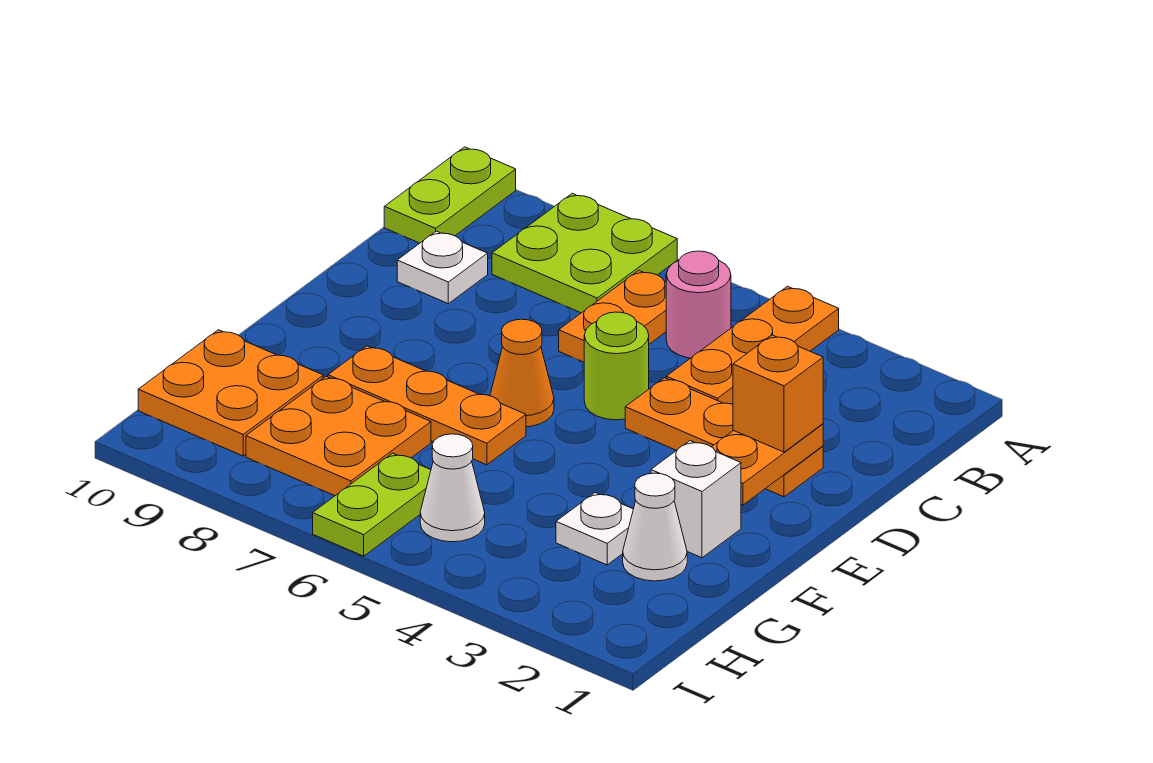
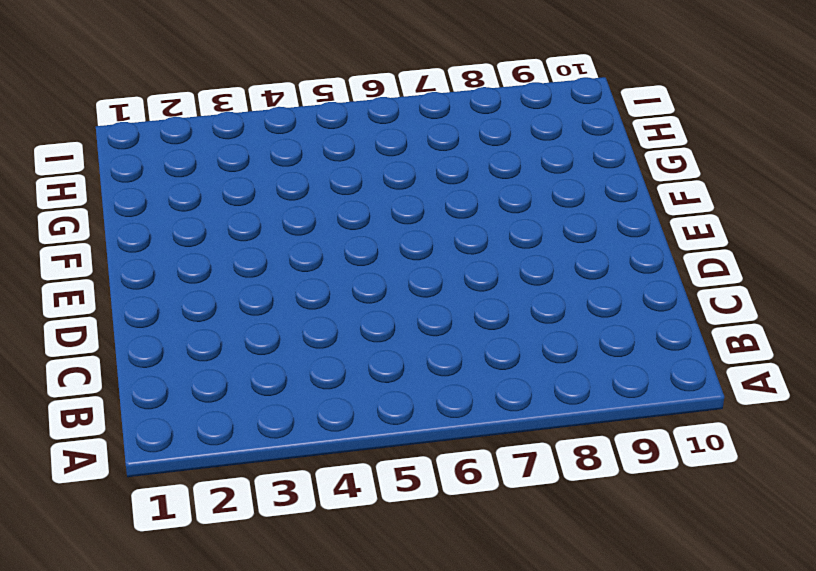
none -> orange plate A4:C4 level 1
none -> lime plate A7:B8 level 1
none -> lime plate A10:B10 level 1

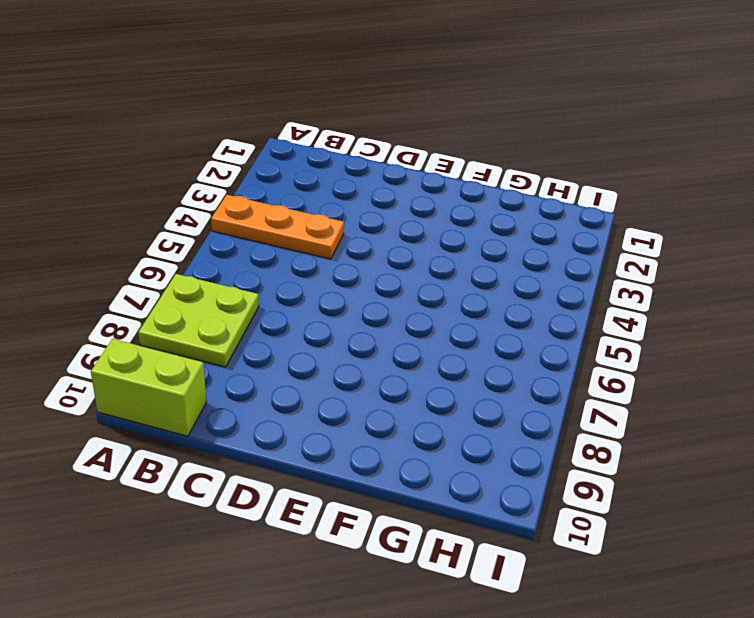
lime brick A10:B10 level 1 -> lime plate A10:B10 level 1
none -> pink round brick B5 level 1
none -> orange plate B6:C6 level 1
none -> white plate C9 level 1

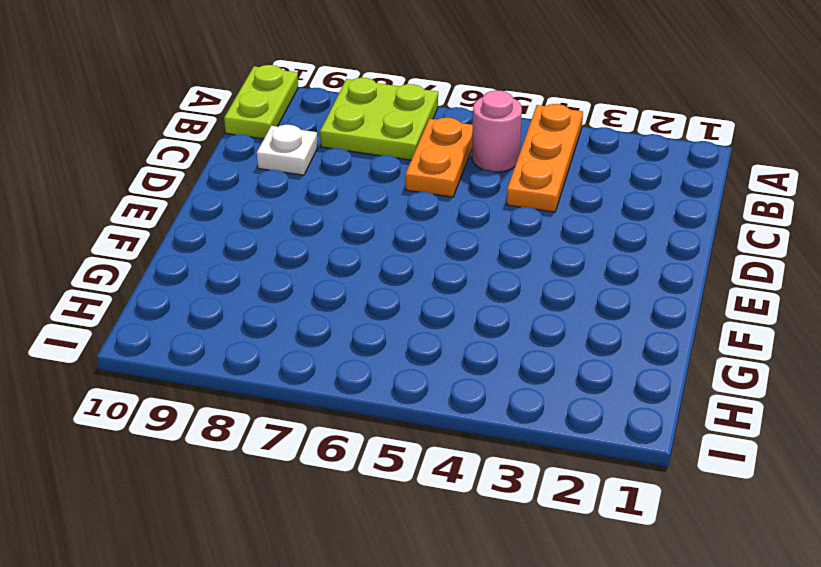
none -> orange plate D2:D4 level 1
none -> lime round brick D5 level 1
none -> orange cone E6 level 1

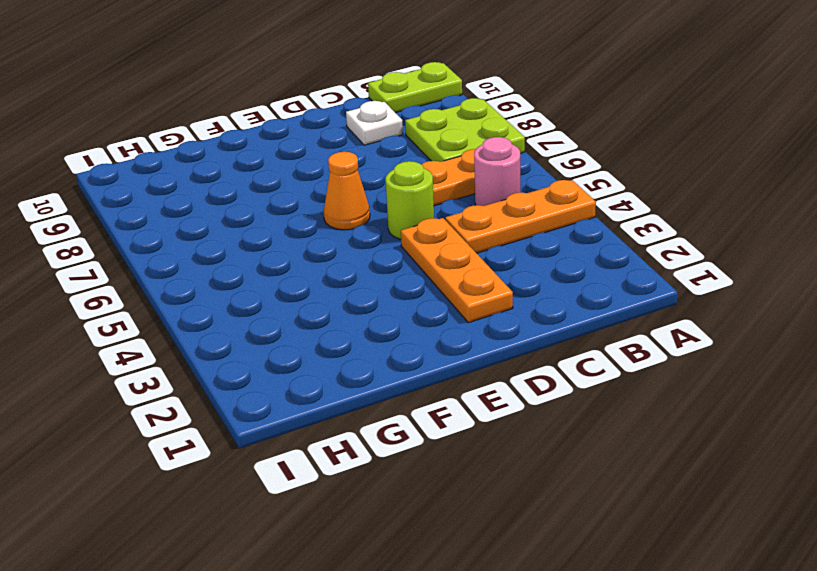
none -> white brick F2 level 1
none -> orange plate F6:F8 level 1
none -> white cone G2 level 1

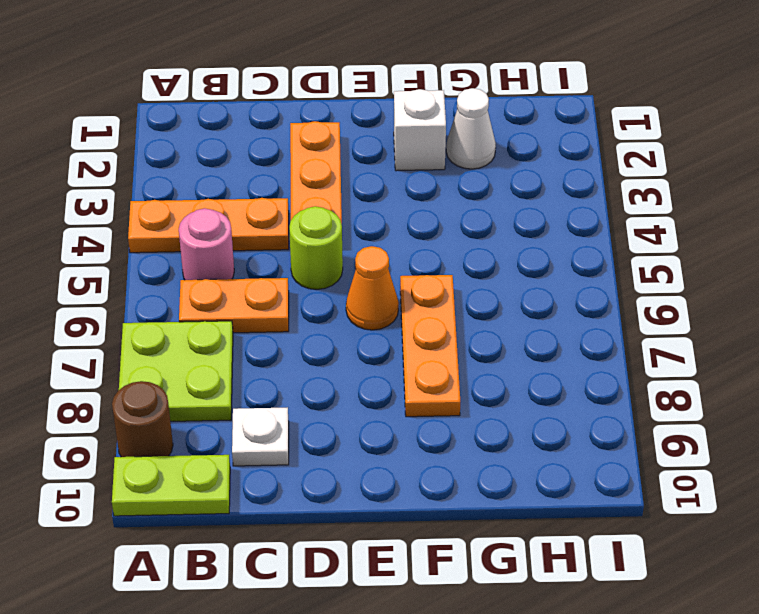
brown round brick A9 level 1 -> none
none -> white plate G3 level 1
none -> orange plate G7:H8 level 1
none -> orange plate G9:H10 level 1

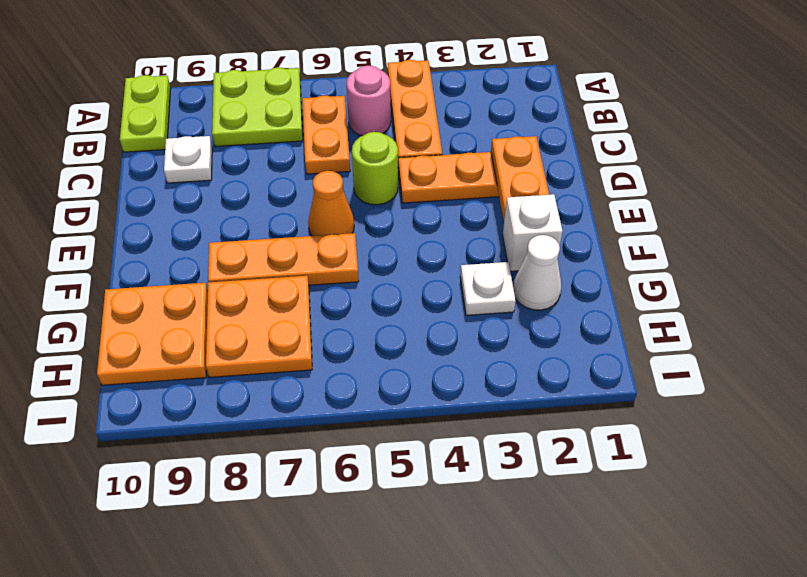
none -> white cone H5 level 1
none -> lime plate H6:I6 level 1
none -> orange brick D2 level 3

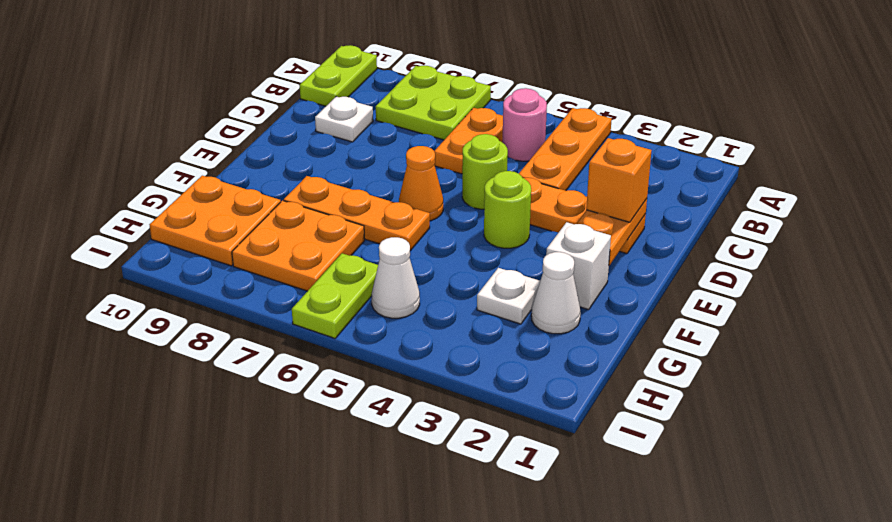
lime round brick E4 level 1 -> none

